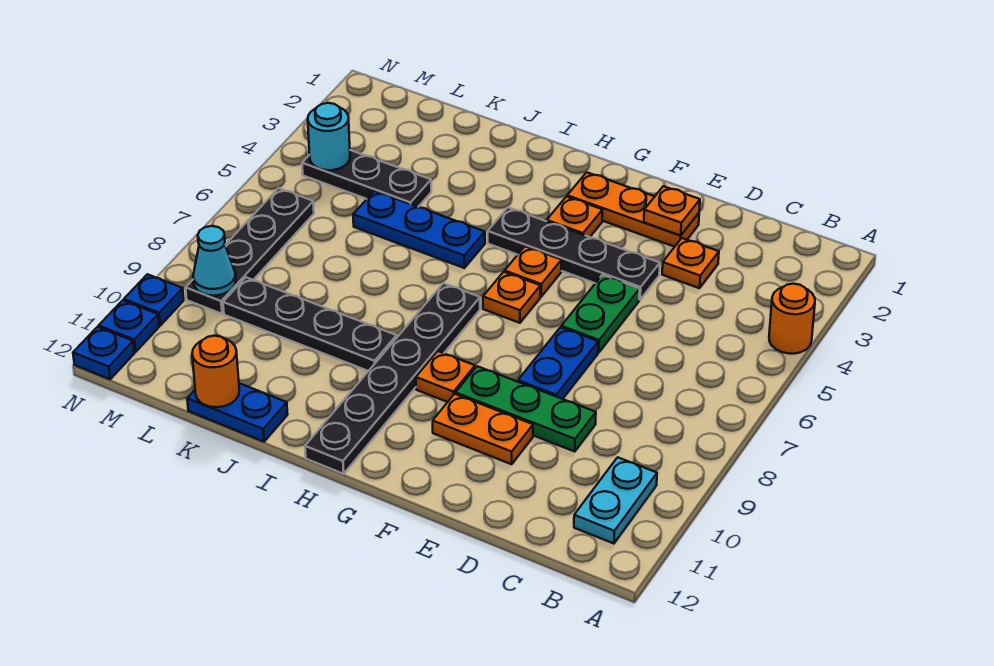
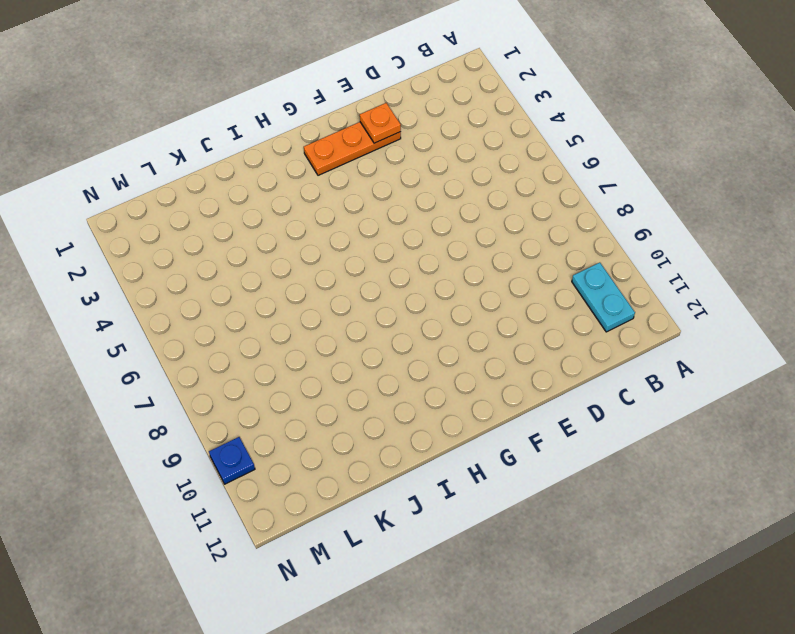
none -> orange round brick A4 level 1
none -> orange plate D3 level 1
none -> green plate D9:F9 level 1

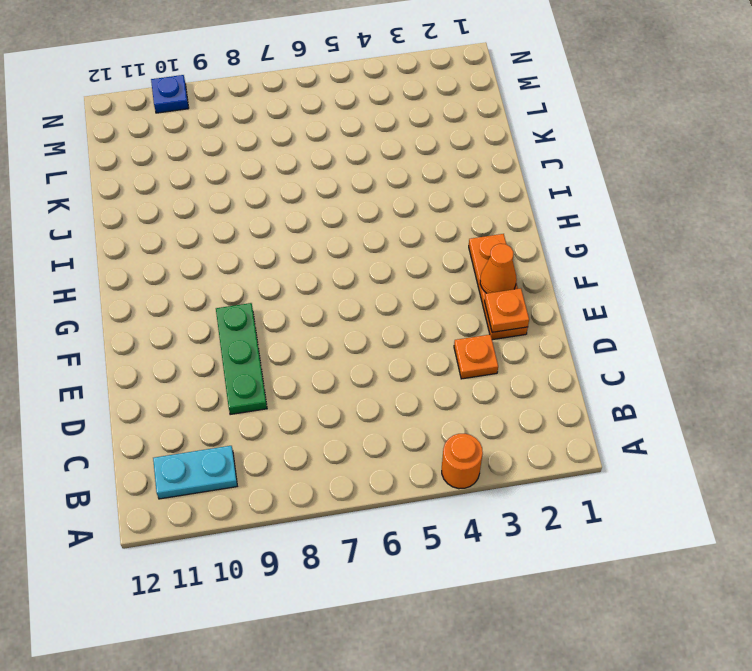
orange cone F2 level 2 -> none
none -> black plate E4:H4 level 1
none -> green plate E5:E6 level 1
none -> blue plate E7:E8 level 1

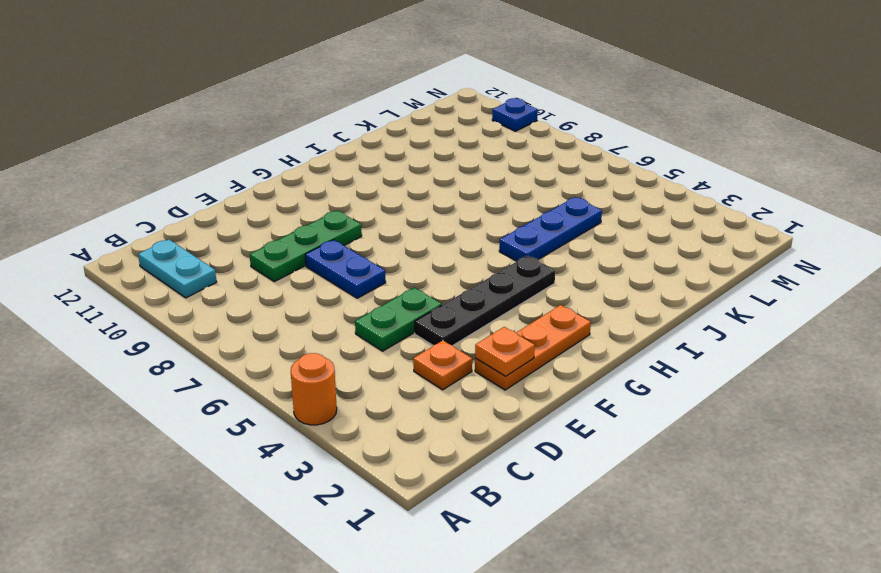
green plate D5:E5 level 1 -> green plate E5:E6 level 1
none -> orange plate E10:F10 level 1
none -> orange plate G3 level 1
none -> orange plate G5 level 1

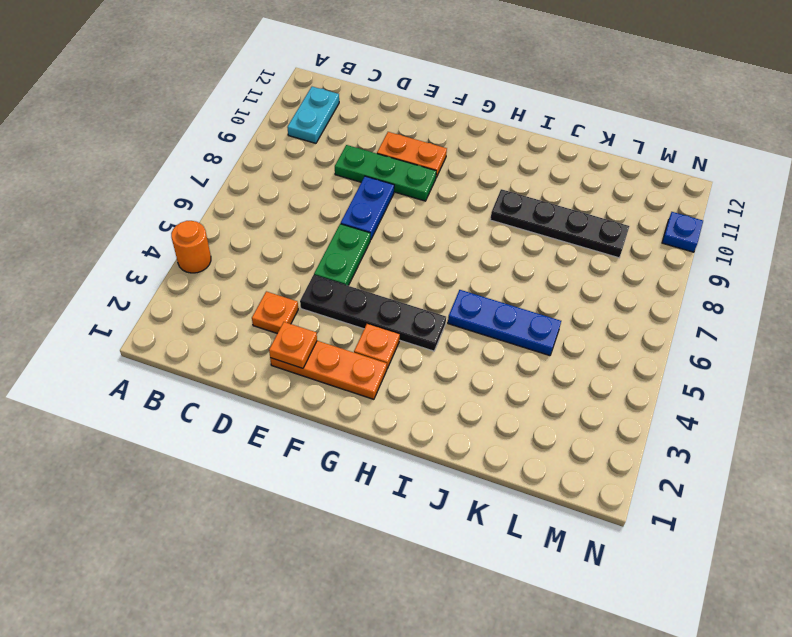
none -> orange plate G5 level 1
none -> orange plate G6 level 1
none -> orange plate G9 level 1

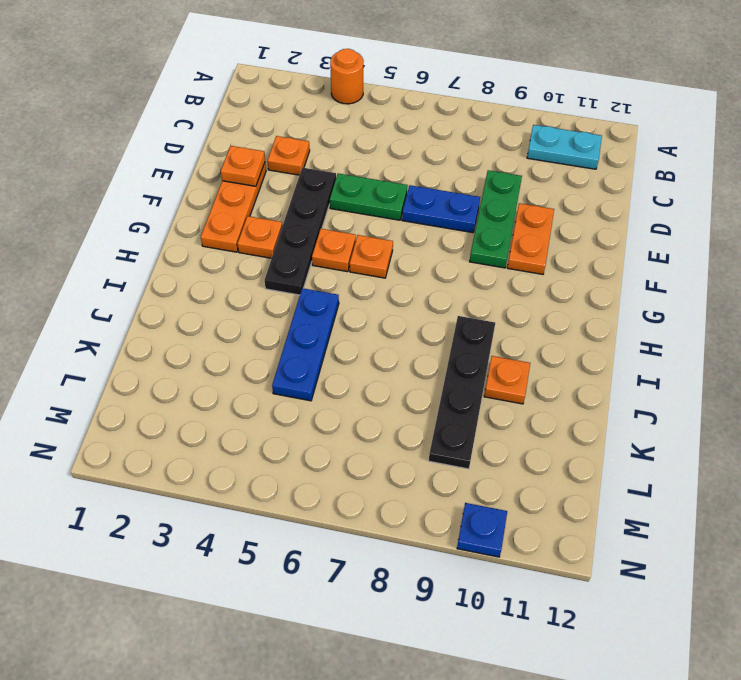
orange plate J10 level 1 -> orange plate G9 level 1
none -> black plate H7:H12 level 1
none -> blue plate J12:K12 level 1
none -> black plate K4:M4 level 1

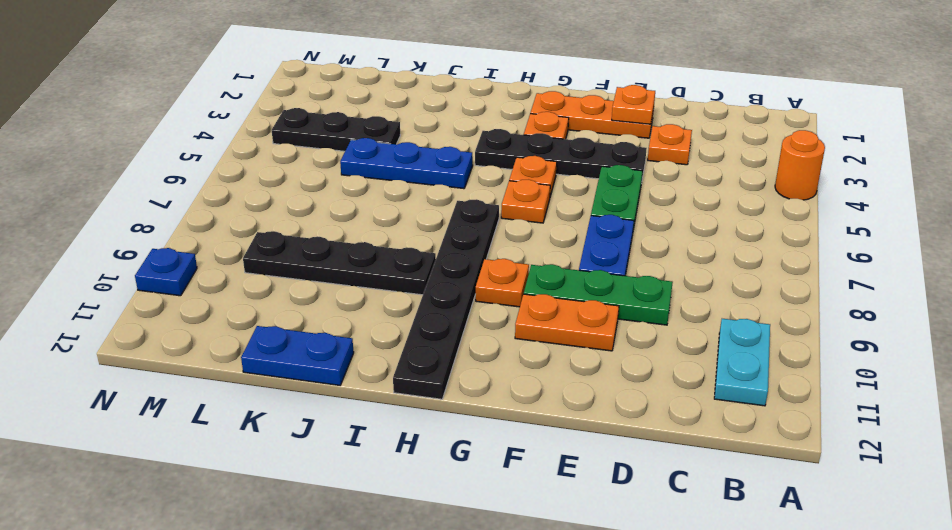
none -> black plate M6:M9 level 1
none -> blue plate N11 level 1
none -> blue plate N12 level 1

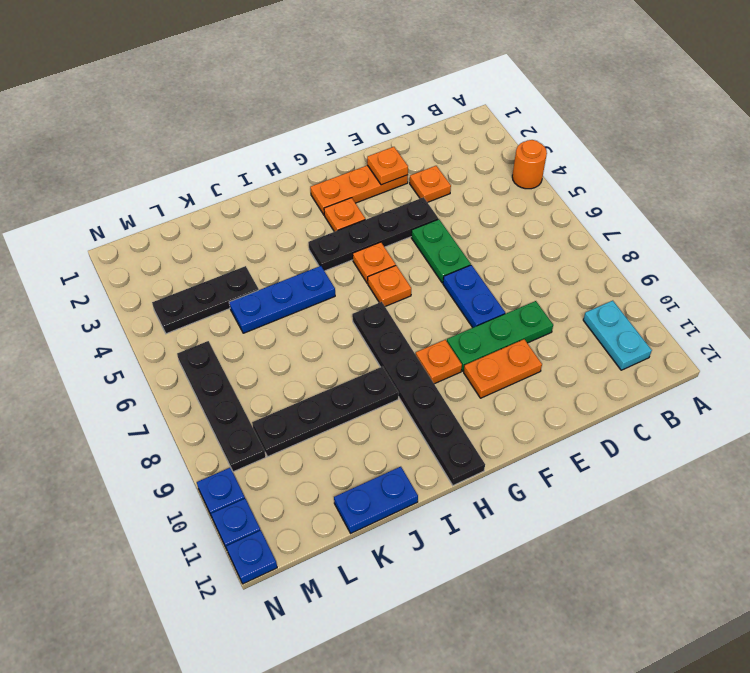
none -> orange round brick K12 level 2
none -> cyan round brick M4 level 2
none -> cyan cone M9 level 2

